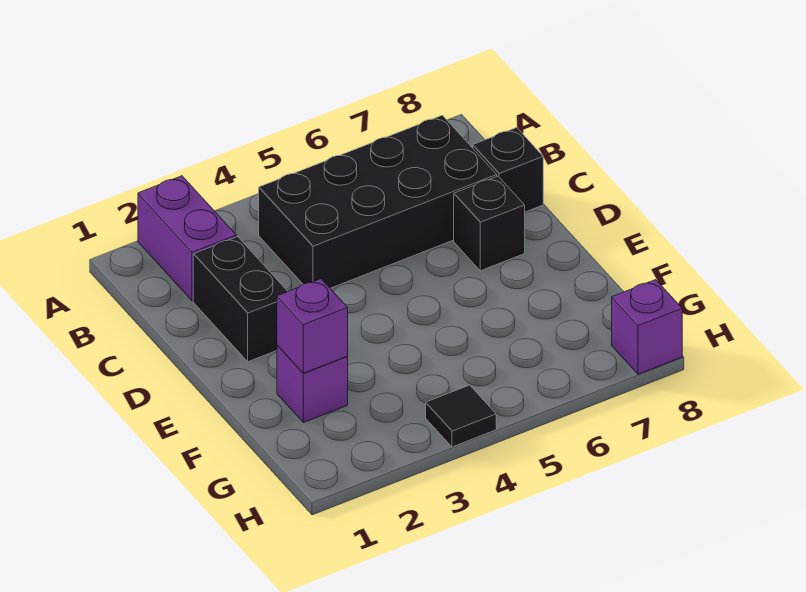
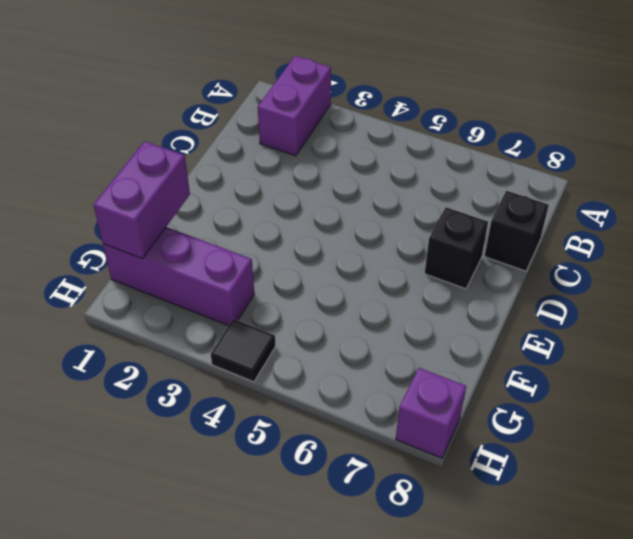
purple brick F1:G1 level 2 -> none
purple brick G1:G3 level 1 -> none
none -> black brick B4:C7 level 1
none -> black brick C2:D2 level 1

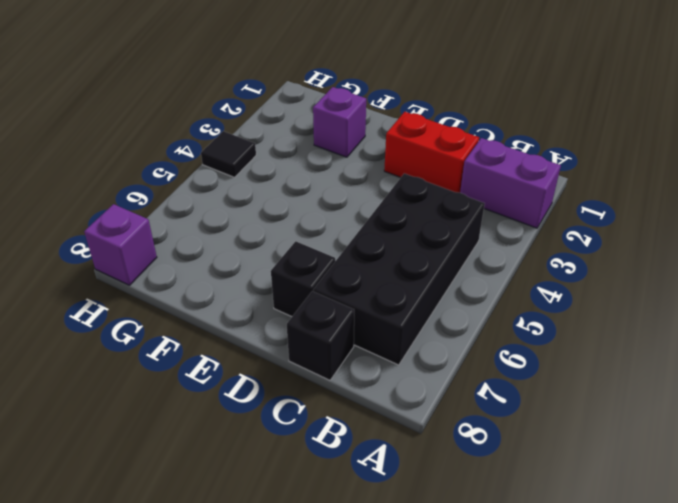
red brick C2:D2 level 1 -> black brick C2:D2 level 1
none -> purple brick F2 level 2

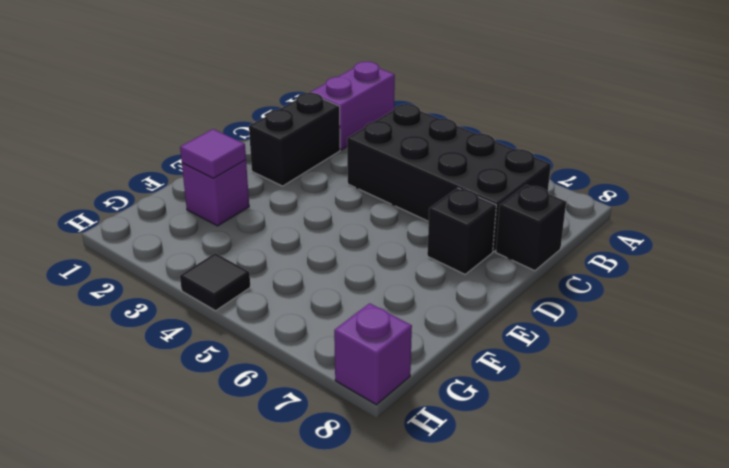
purple tile F2 level 2 -> purple brick F2 level 2

